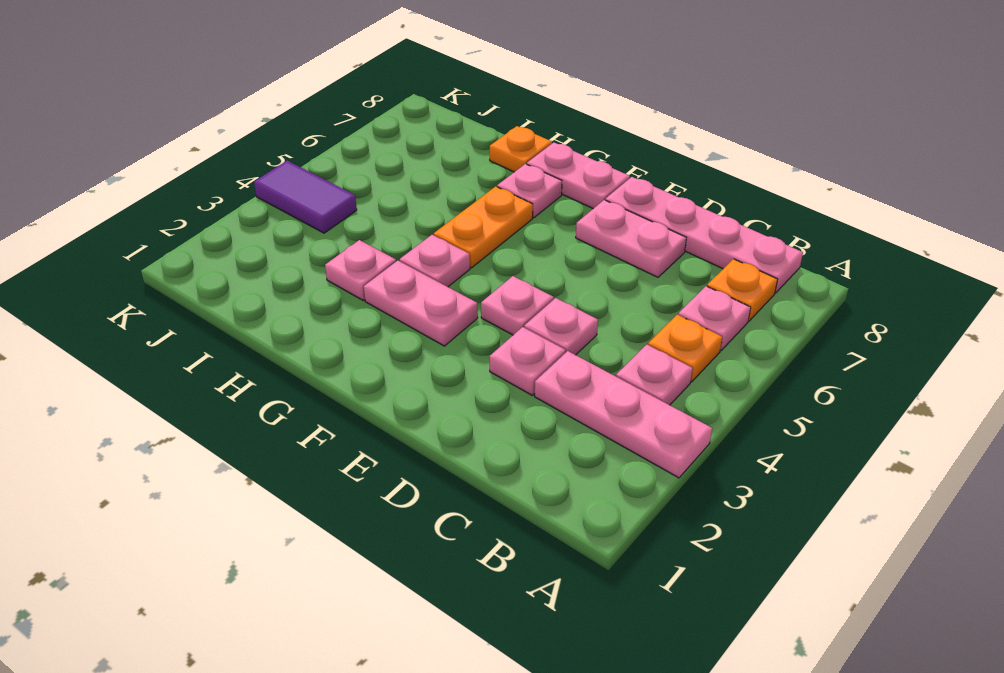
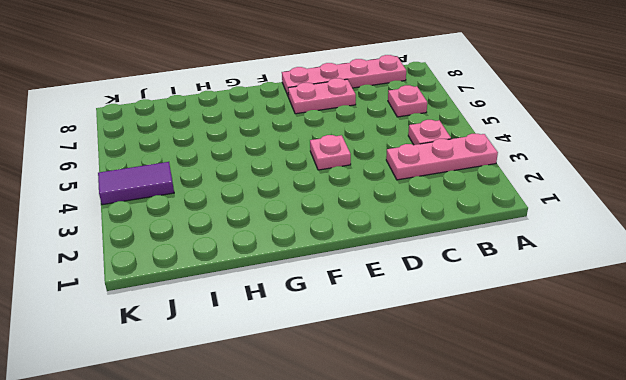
none -> orange plate B5 level 1
none -> orange plate B7 level 1
none -> pink plate D3 level 1

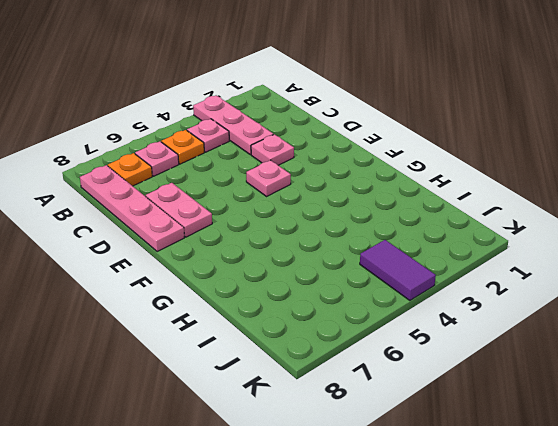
none -> pink plate D4 level 1
none -> pink plate F3:G3 level 1
none -> pink plate F8:G8 level 1

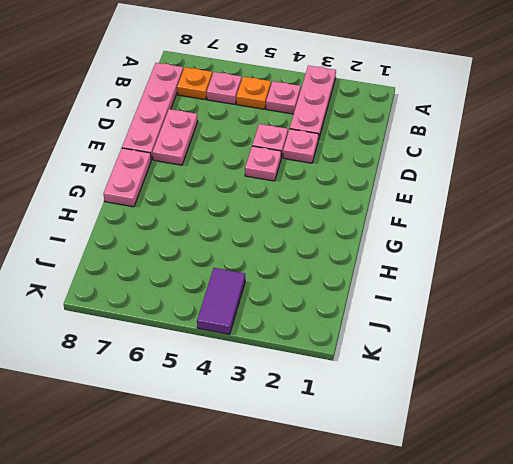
none -> pink plate F3:G3 level 1
none -> pink plate G4 level 1
none -> orange plate G5:G6 level 1

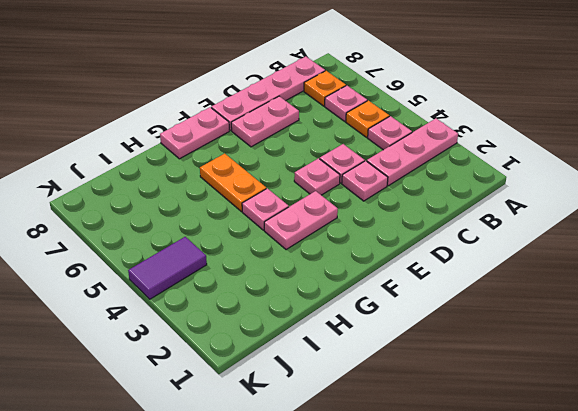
none -> pink plate G7 level 1
none -> pink plate H3 level 1
none -> orange plate H8 level 1

